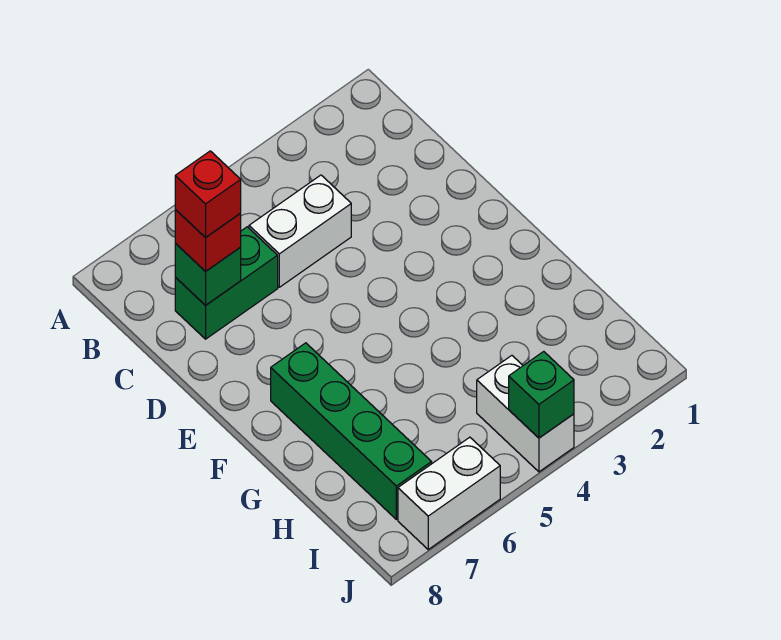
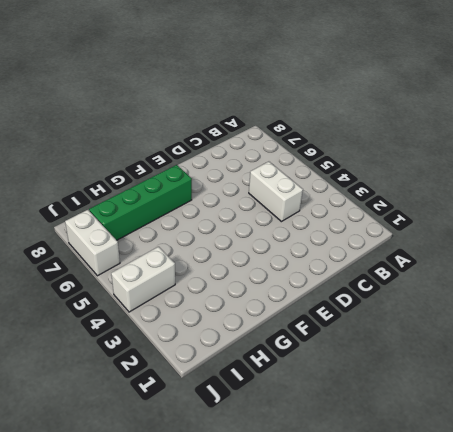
none -> green brick C6:C7 level 1
none -> green brick C7 level 2

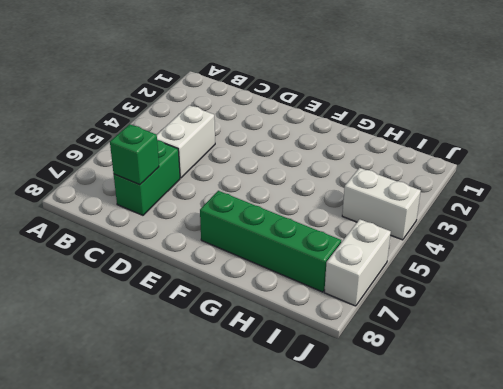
none -> green brick J4 level 2
none -> red brick C7 level 3

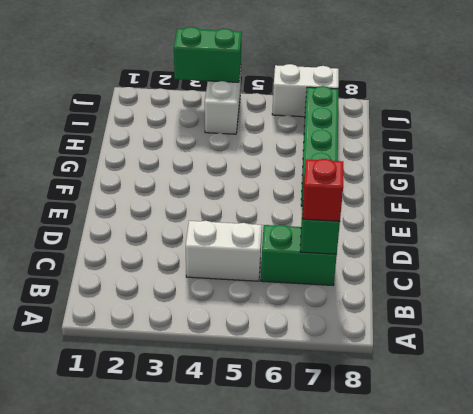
green brick J3:J4 level 2 -> green brick J4 level 2
none -> red brick C7 level 4

